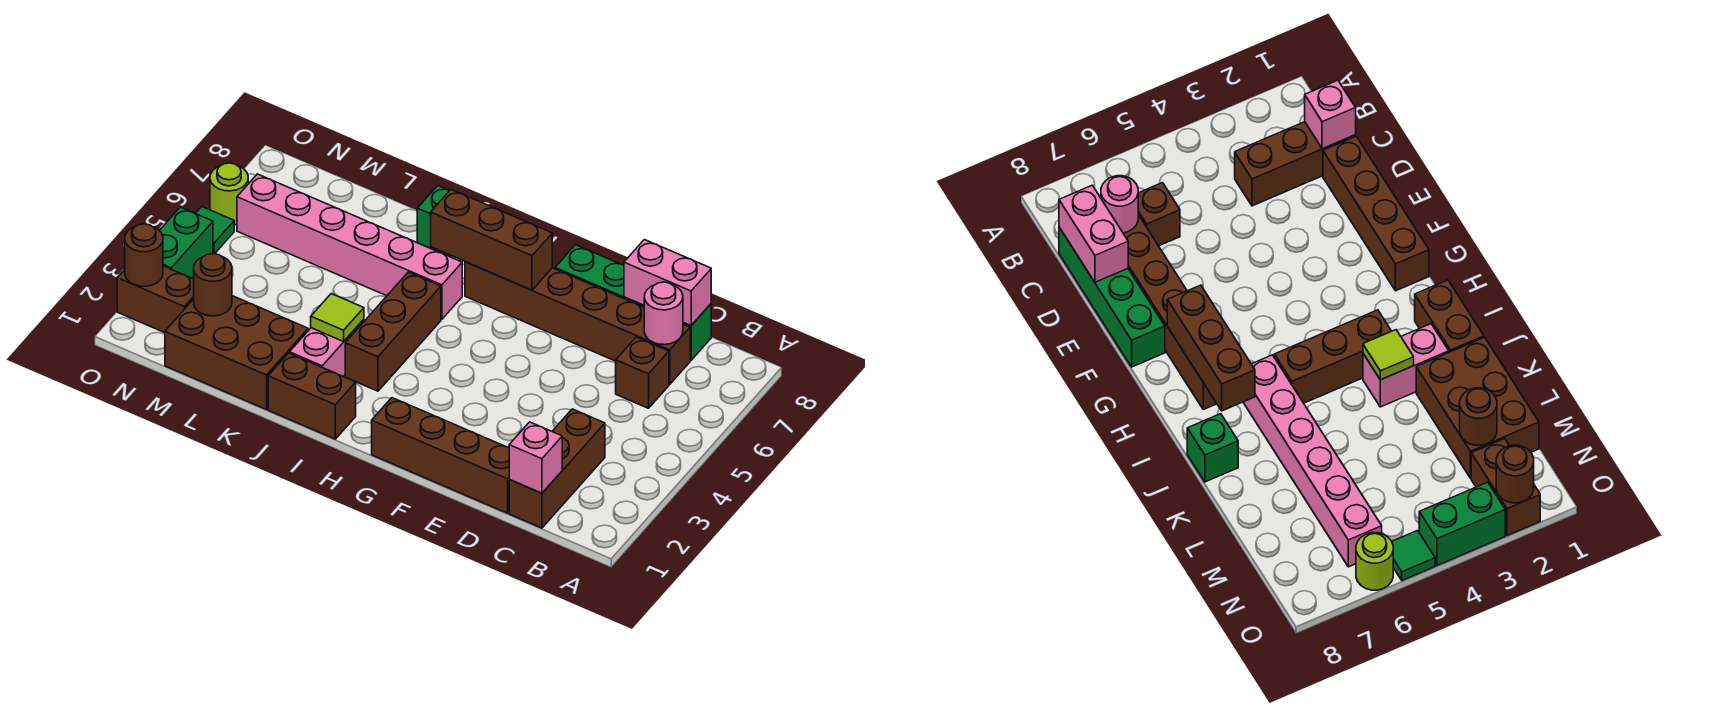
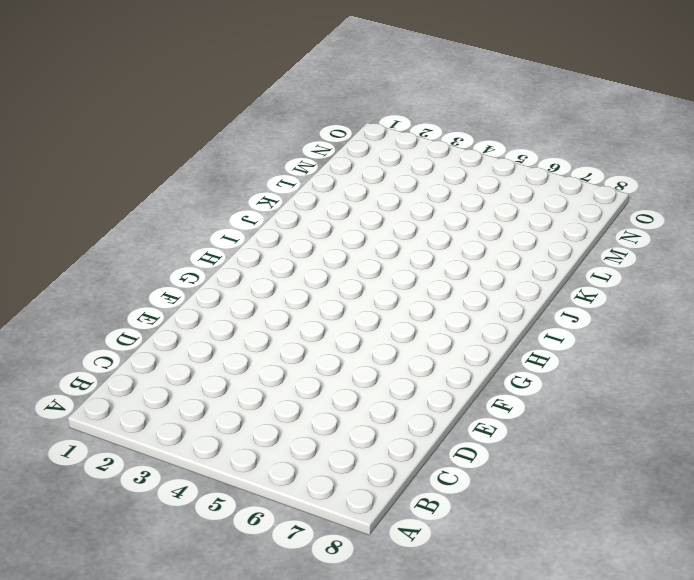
none -> brown brick C1:C3 level 1
none -> brown brick C6 level 1
none -> brown brick C7:H7 level 1

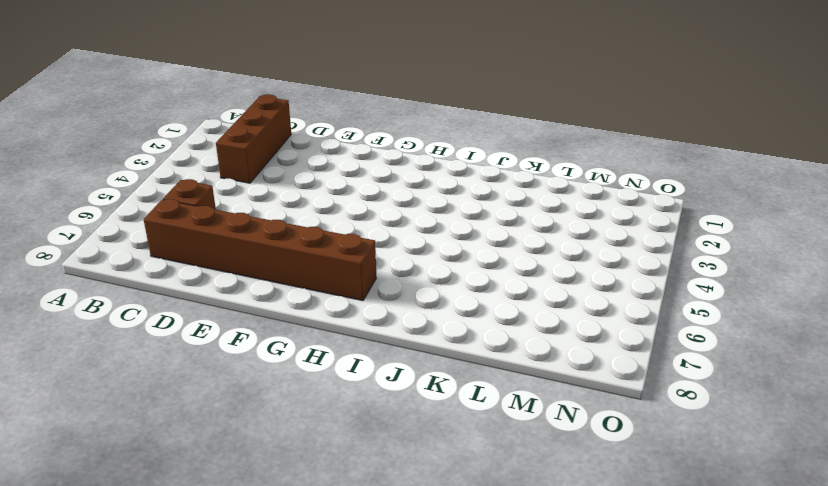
none -> green brick C8:F8 level 1
none -> brown brick D1:G1 level 1
none -> brown brick I1:J1 level 1

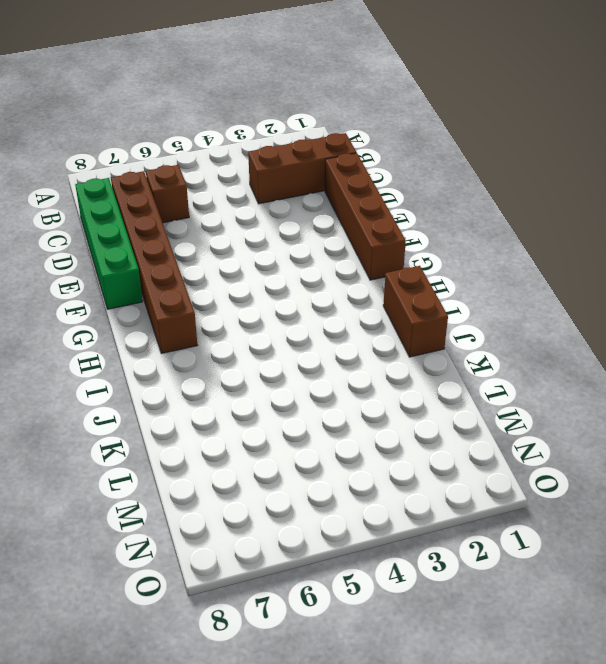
none -> brown brick I3:I5 level 1
none -> pink brick I6:N6 level 1
none -> pink brick J2:J3 level 1

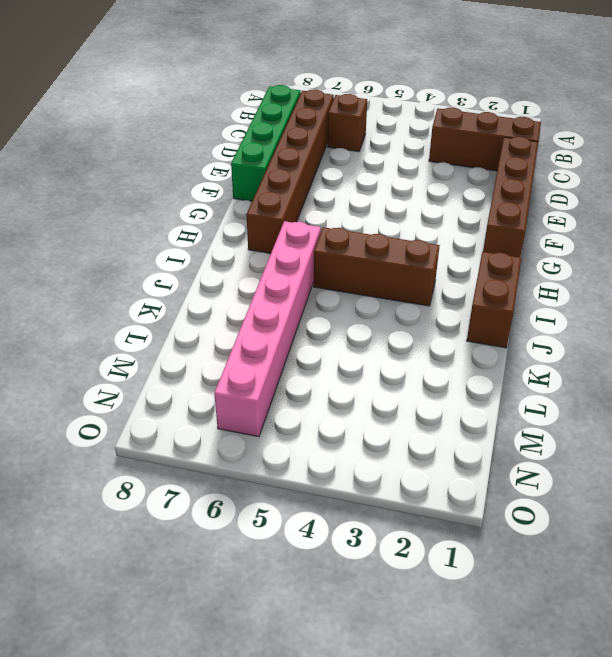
none -> pink brick J2:J3 level 1
none -> green brick J8 level 1
none -> brown brick K1:M2 level 1

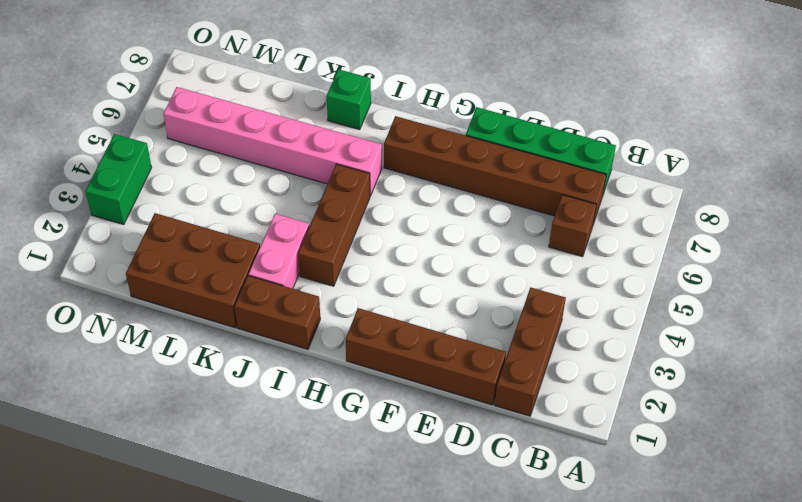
none -> brown brick N2:O2 level 1
none -> green tile O5 level 1
none -> lime round brick O6 level 1

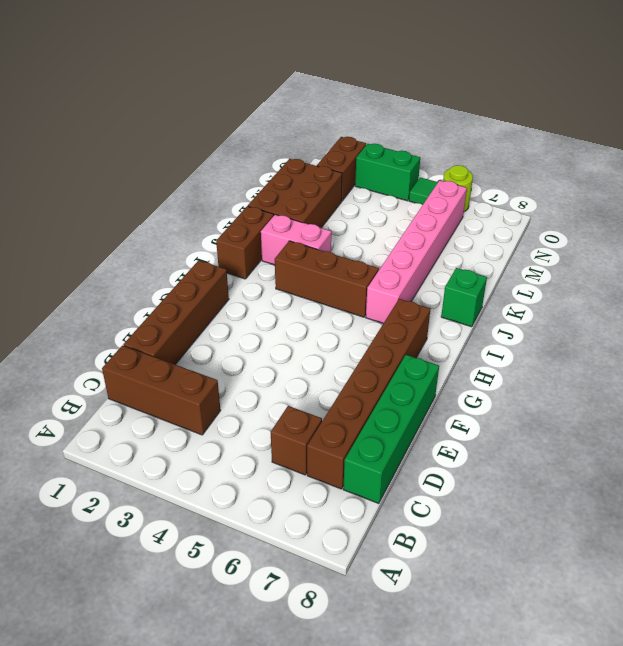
none -> pink brick C1 level 2
none -> pink round brick C7 level 2
none -> pink brick C8:D8 level 2

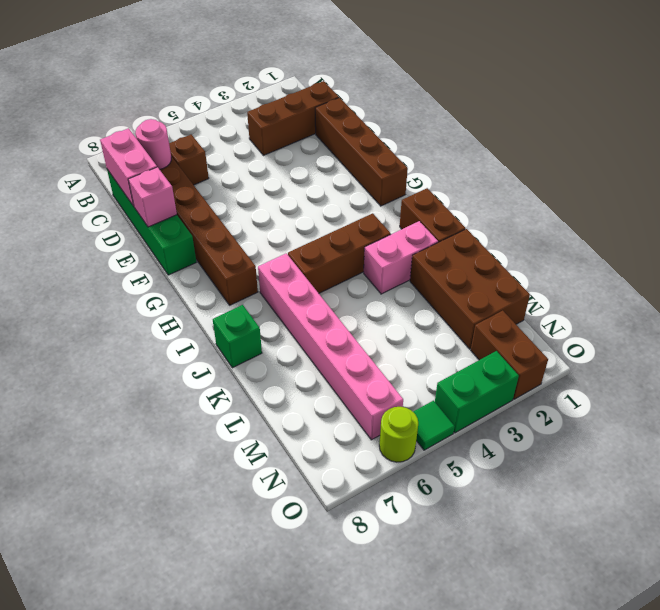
pink brick E8 level 2 -> pink brick C1 level 2
none -> brown brick G7:I7 level 2
none -> lime tile J3 level 2
none -> brown round brick M2 level 2

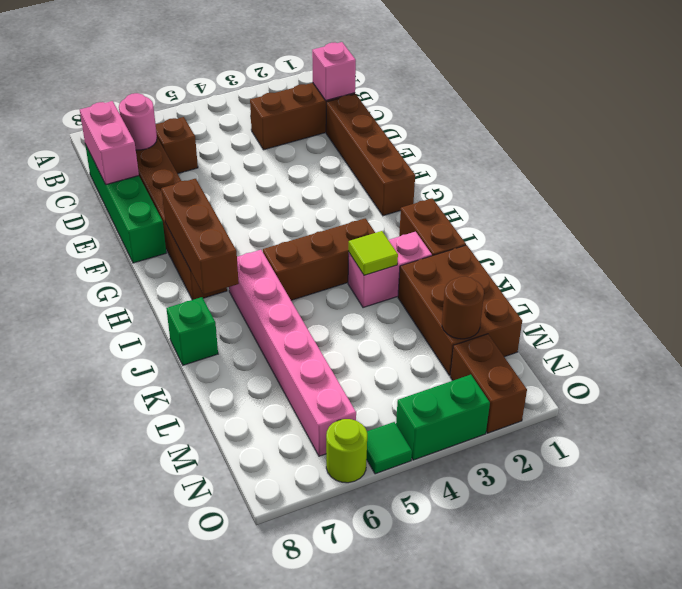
none -> brown round brick O2 level 2

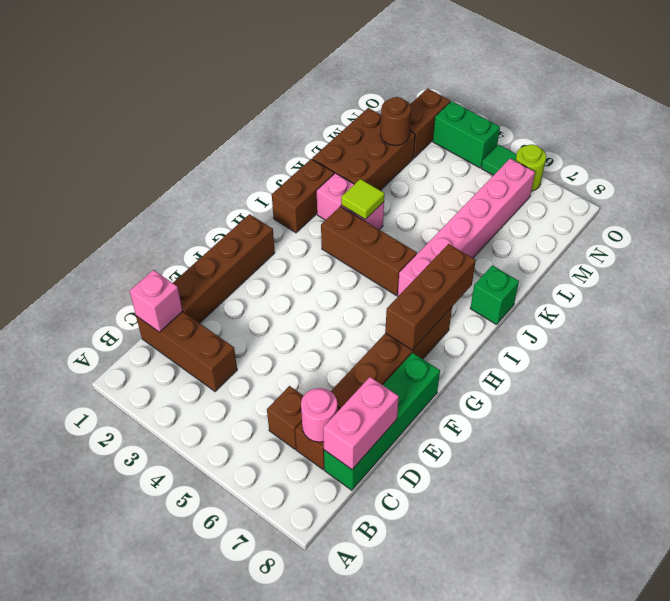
none -> brown round brick O2 level 2

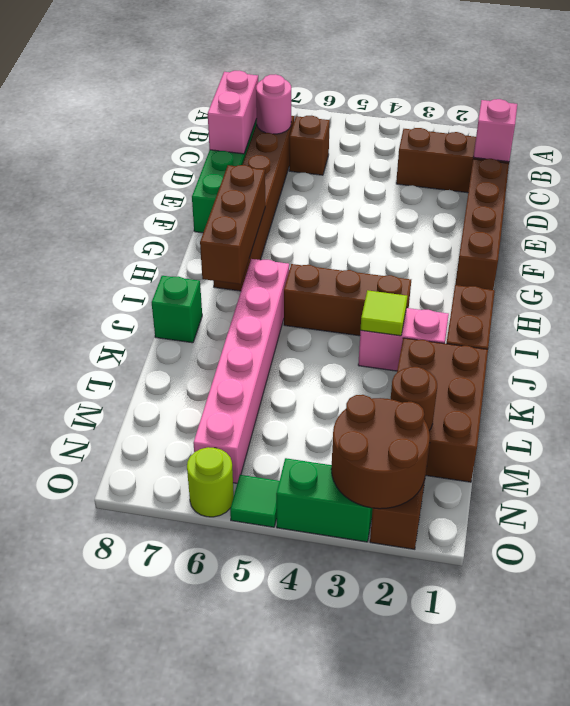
brown round brick N2:O3 level 2 -> brown round brick O2 level 2

